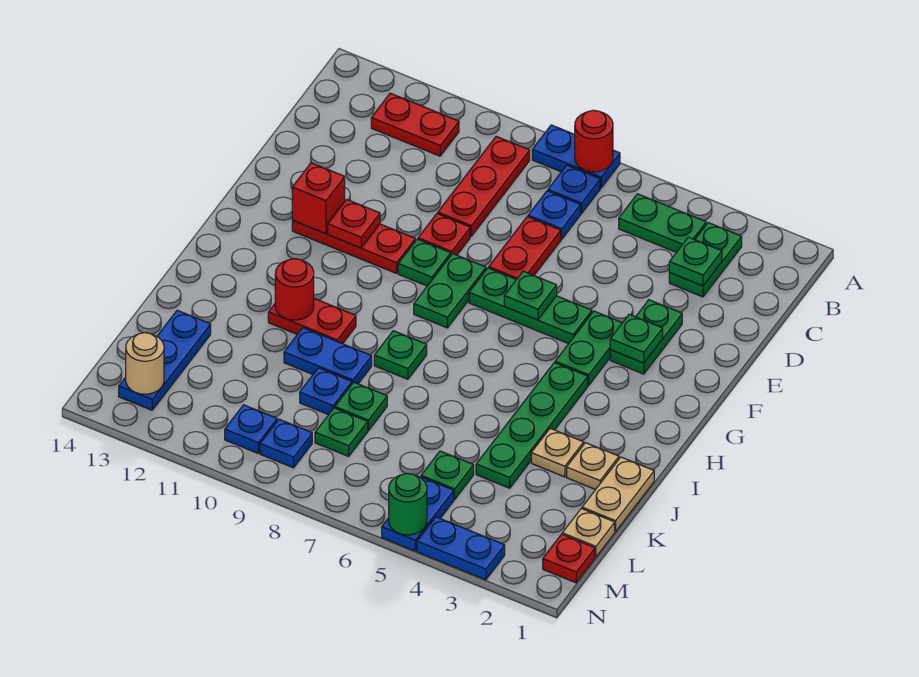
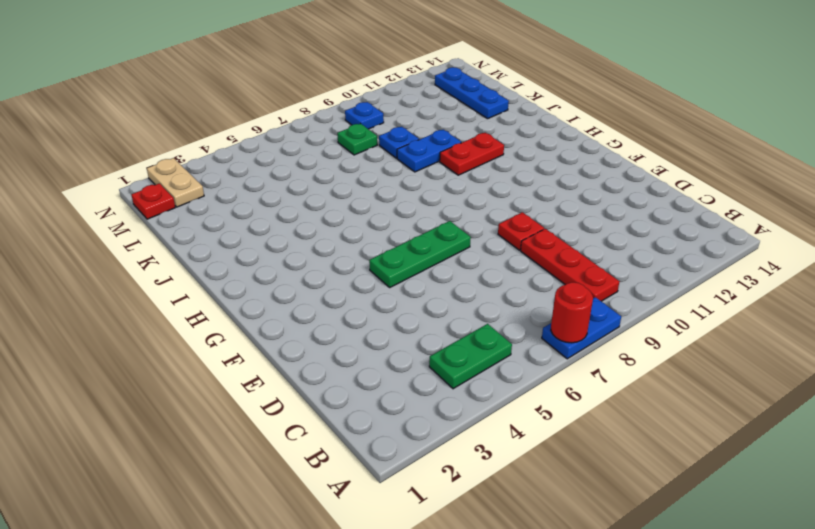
tan plate M2:N2 level 1 -> tan plate J1:K1 level 1
none -> green plate B3:C3 level 1
none -> blue plate B7 level 1
none -> red plate B11:B12 level 1
none -> blue plate C7 level 1

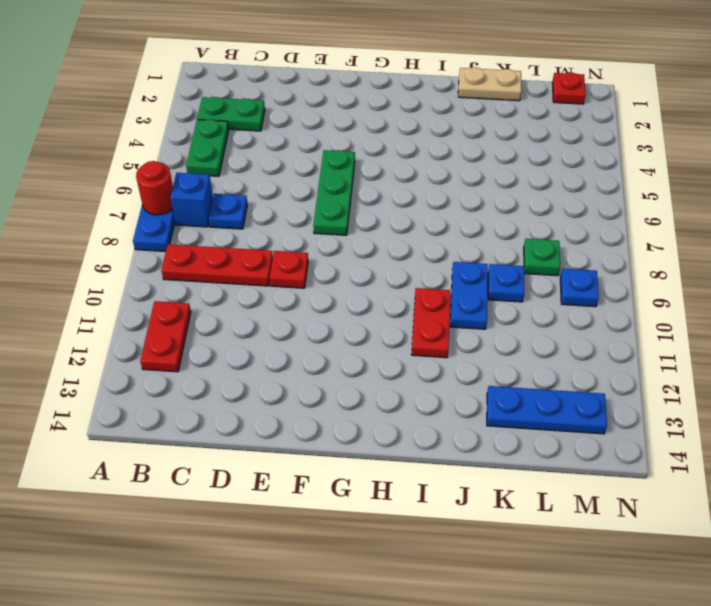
blue brick B7 level 1 -> blue plate B7 level 1
none -> red plate D7:E7 level 1
none -> green plate E3:F3 level 1
none -> green plate F4:G4 level 1
none -> green plate F8:G8 level 1

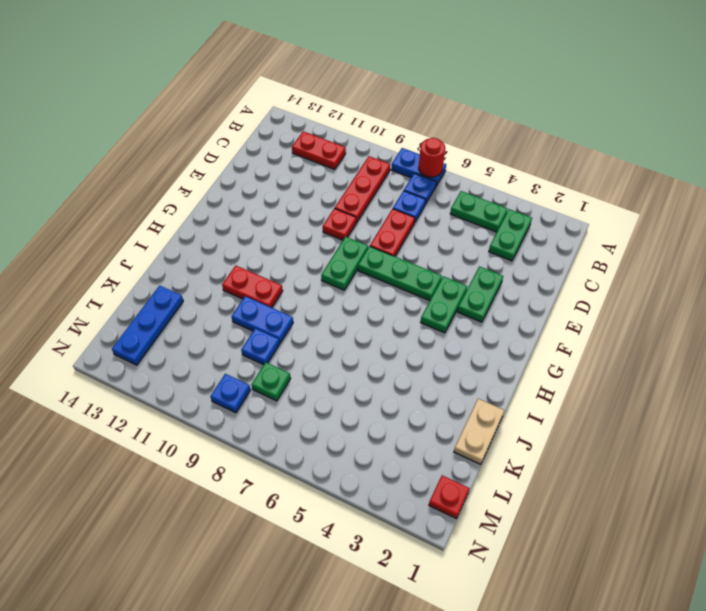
none -> green plate F9 level 1
none -> red plate F10:F12 level 1
none -> green plate H4:K4 level 1
none -> green plate I8 level 1

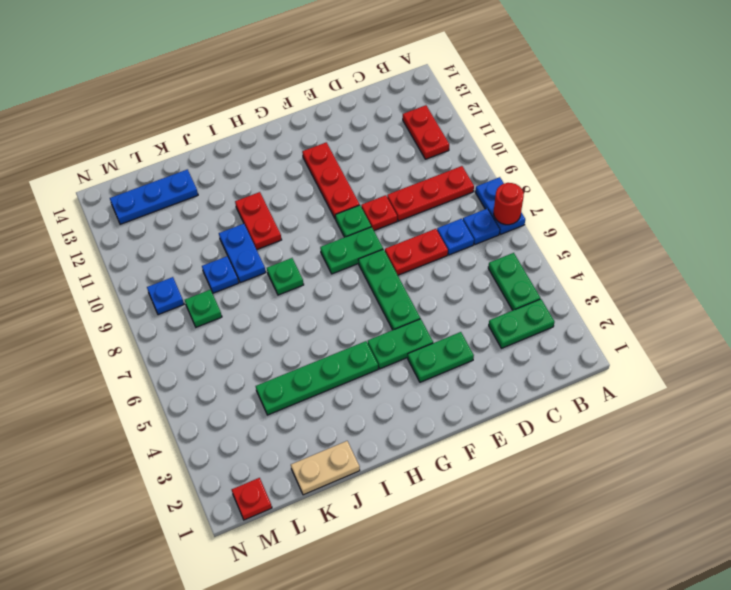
none -> tan plate J2 level 1
none -> tan plate J3 level 1
none -> green plate K8 level 1
none -> tan plate L1 level 1

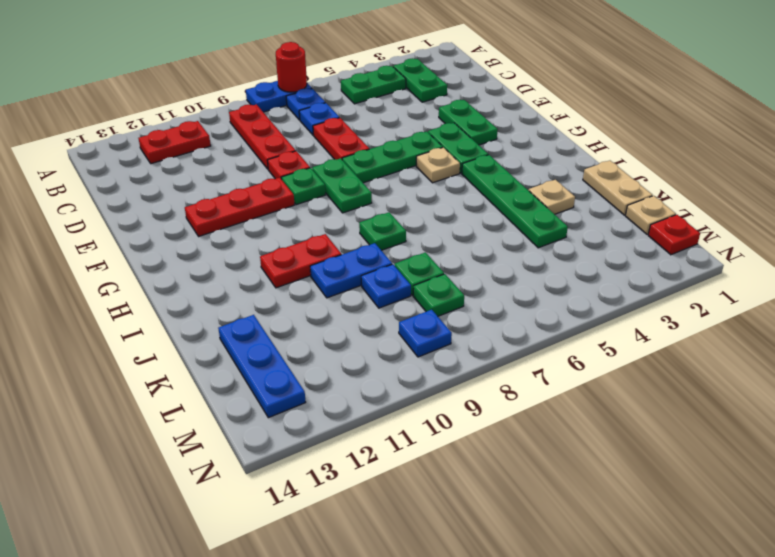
tan plate G5 level 1 -> tan plate J2 level 1
none -> green plate L5 level 1
none -> blue plate M5:N5 level 1
none -> blue plate M10 level 1
none -> blue plate N3:N4 level 1

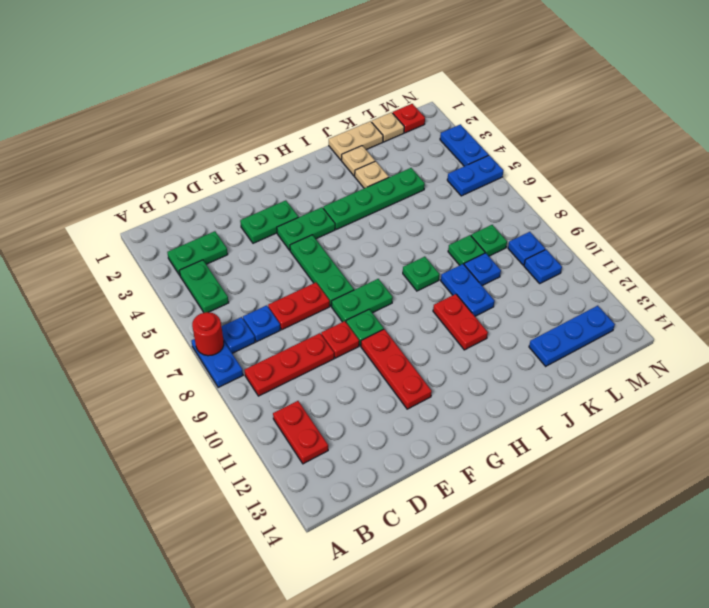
none -> green plate L5 level 1
none -> green plate C3 level 2
none -> green plate F3 level 2
none -> green plate F6 level 2

